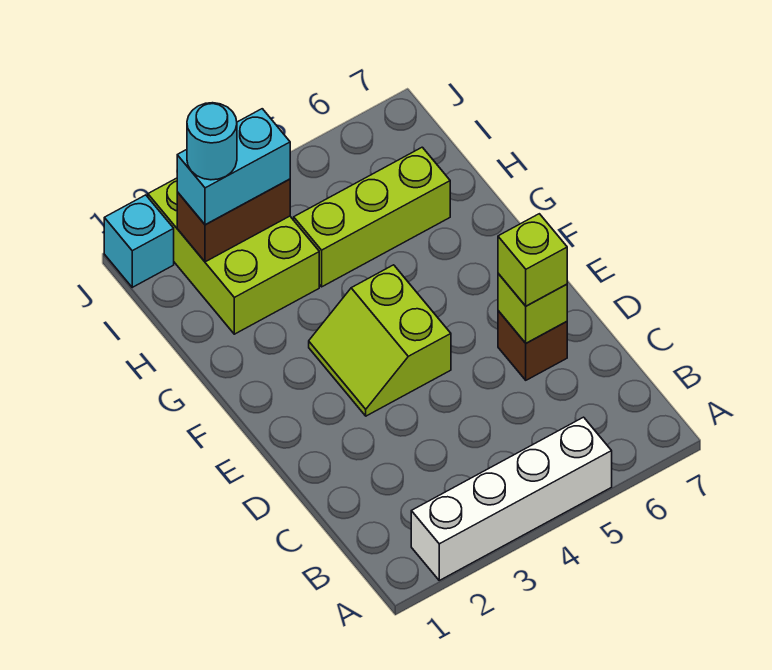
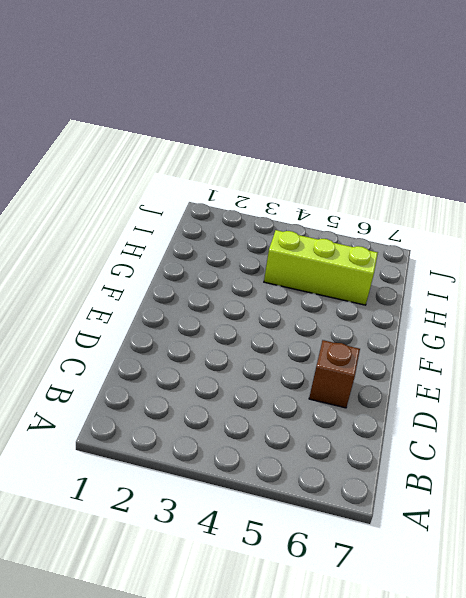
none -> white brick A2:A5 level 1
none -> lime slope E3:F4 level 1 top 4

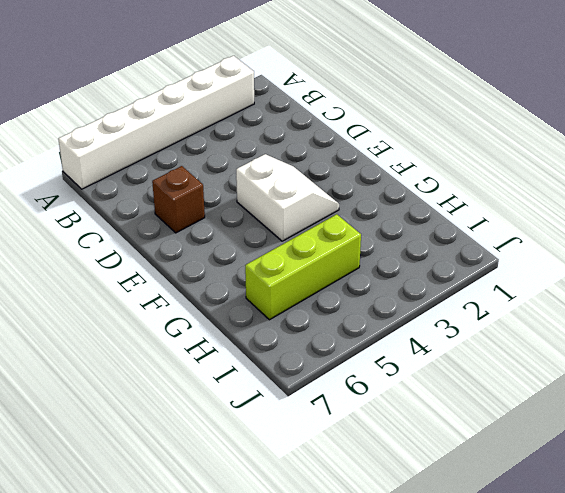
white brick A2:A7 level 1 -> white brick A2:A5 level 1
white slope E3:F4 level 1 top 4 -> lime slope E3:F4 level 1 top 4
none -> lime brick H2:J3 level 1
none -> cyan brick J1 level 1

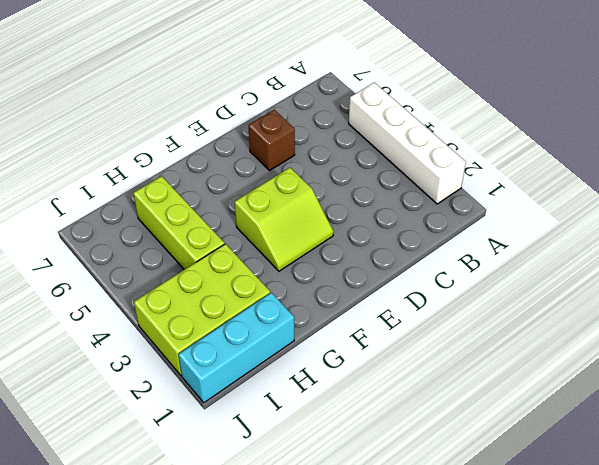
cyan brick H1:J1 level 1 -> cyan brick J1 level 1
none -> lime brick D6 level 2
none -> brown brick I2:I3 level 2

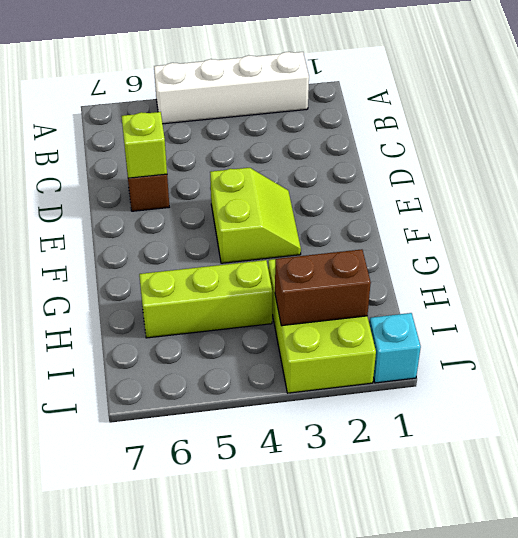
none -> lime brick D6 level 3
none -> cyan brick I2:I3 level 3

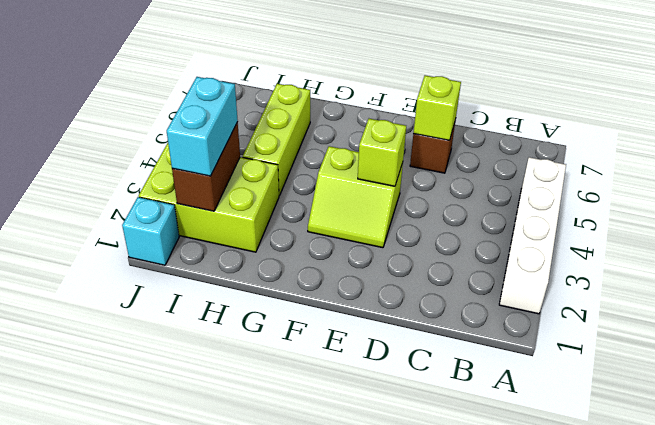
lime brick E4 level 2 -> lime brick D6 level 3
none -> cyan round brick I2 level 4

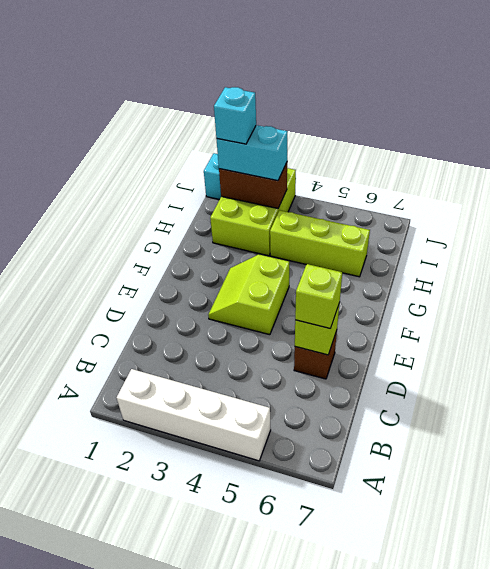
cyan brick I2 level 4 -> cyan round brick I2 level 4

